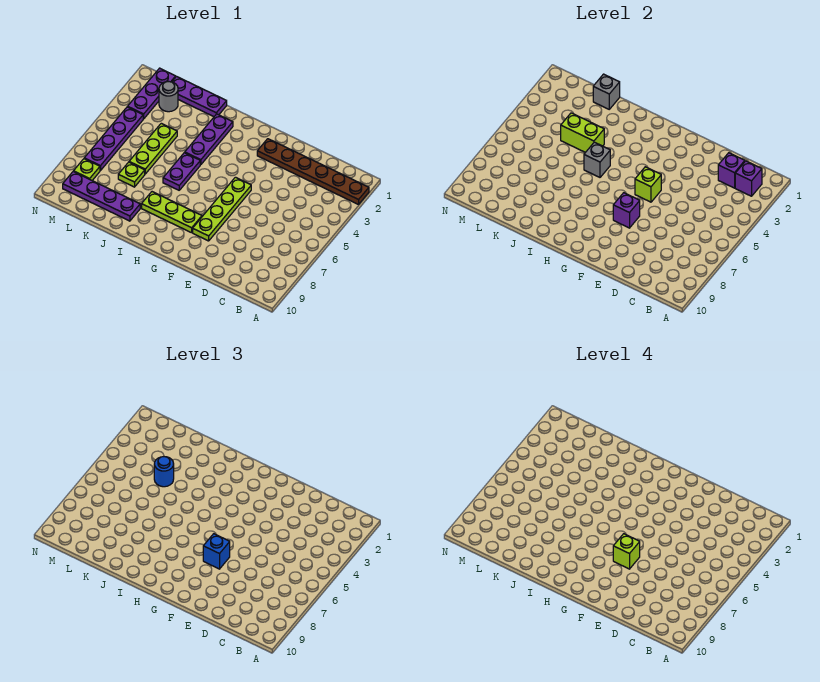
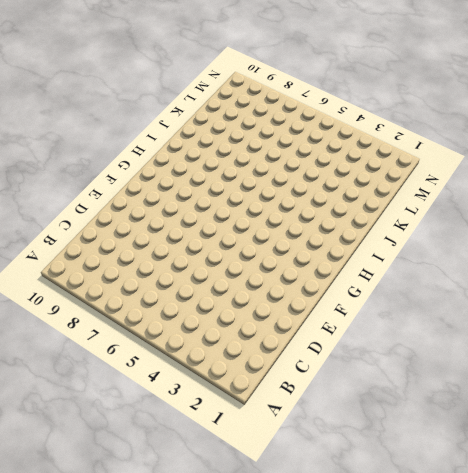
none -> brown plate A2:F2 level 1
none -> lime plate F5:F8 level 1
none -> lime plate G8:I8 level 1

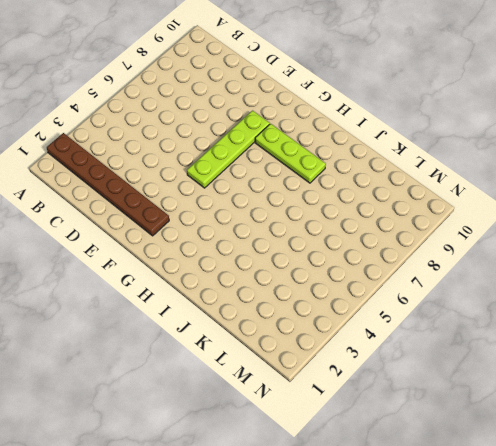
none -> purple plate I2:I4 level 1
none -> purple plate I5:I6 level 1
none -> purple plate J1:L1 level 1

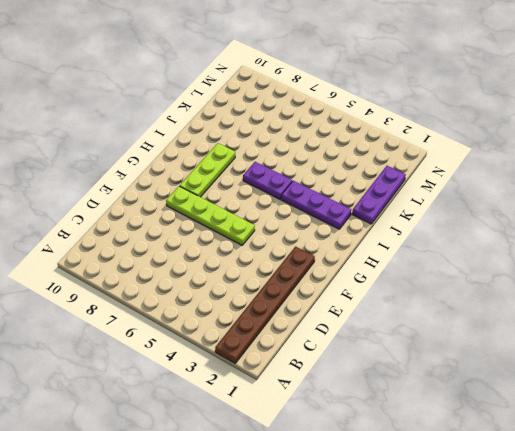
none -> purple plate J9:M9 level 1
none -> lime plate K4:K6 level 1
none -> lime plate K7 level 1

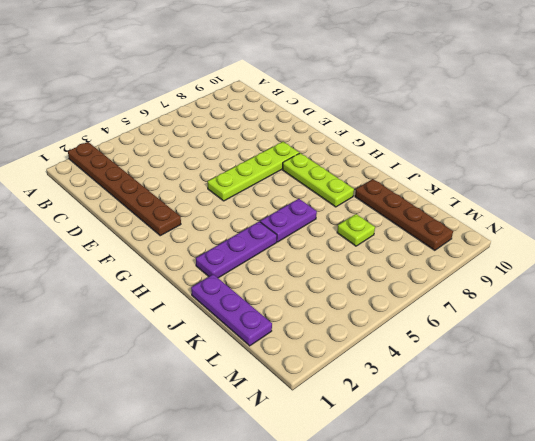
brown plate J9:M9 level 1 -> purple plate J9:M9 level 1
none -> lime plate K4:K6 level 1
none -> grey round brick L2 level 1
none -> purple plate M1:M3 level 1

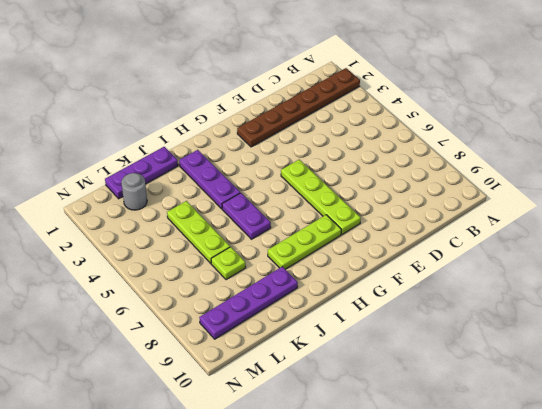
none -> purple plate M1:M3 level 1
none -> purple plate M4:M7 level 1
none -> lime plate M8 level 1

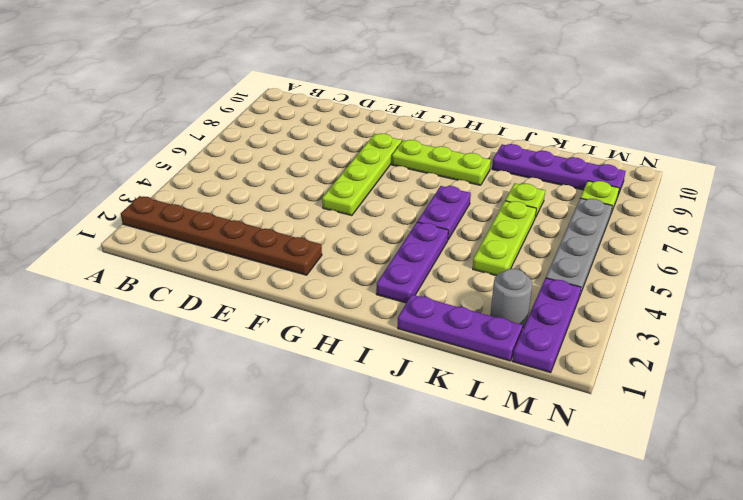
grey plate M4:M7 level 1 -> purple plate M4:M7 level 1
none -> purple brick B2 level 2
none -> purple brick C2 level 2
none -> lime brick F5 level 2

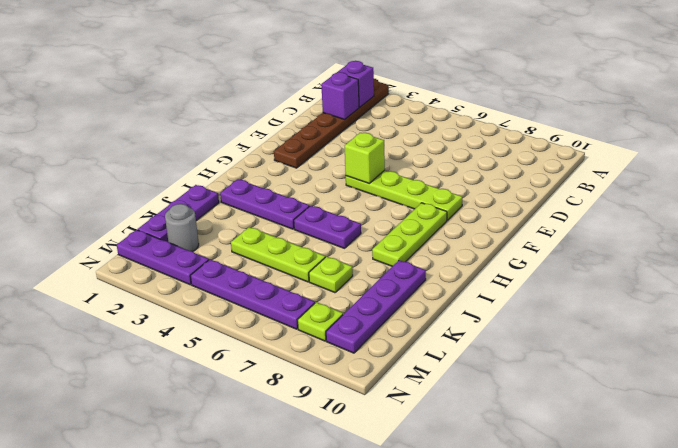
none -> purple brick F7 level 2
none -> grey brick I5 level 2
none -> lime brick J4:K4 level 2

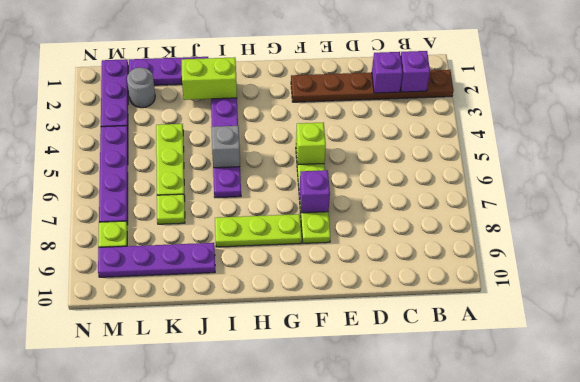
lime brick I2:J2 level 2 -> lime brick J4:K4 level 2
none -> grey brick K1 level 2
none -> blue brick F7 level 3
none -> blue round brick K4 level 3

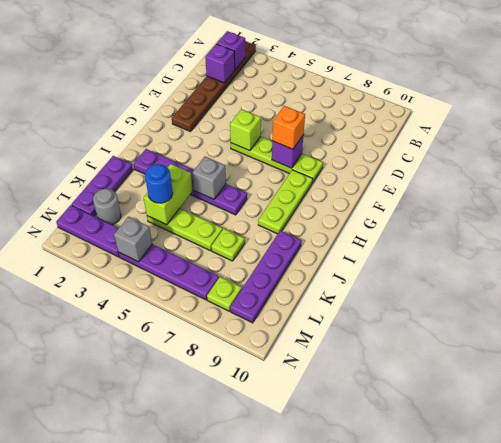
orange brick F7 level 3 -> blue brick F7 level 3
grey brick M4 level 2 -> grey brick K1 level 2
none -> lime brick F7 level 4

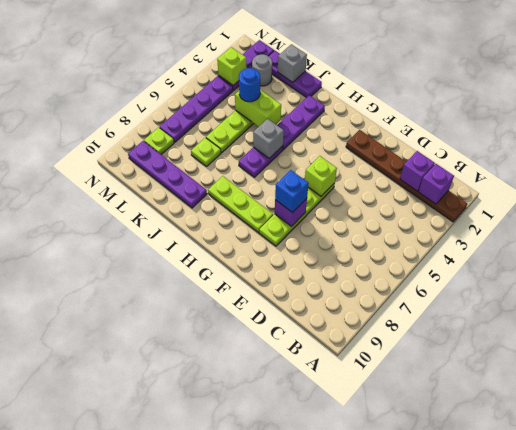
lime brick M3 level 2 -> lime brick F7 level 4

